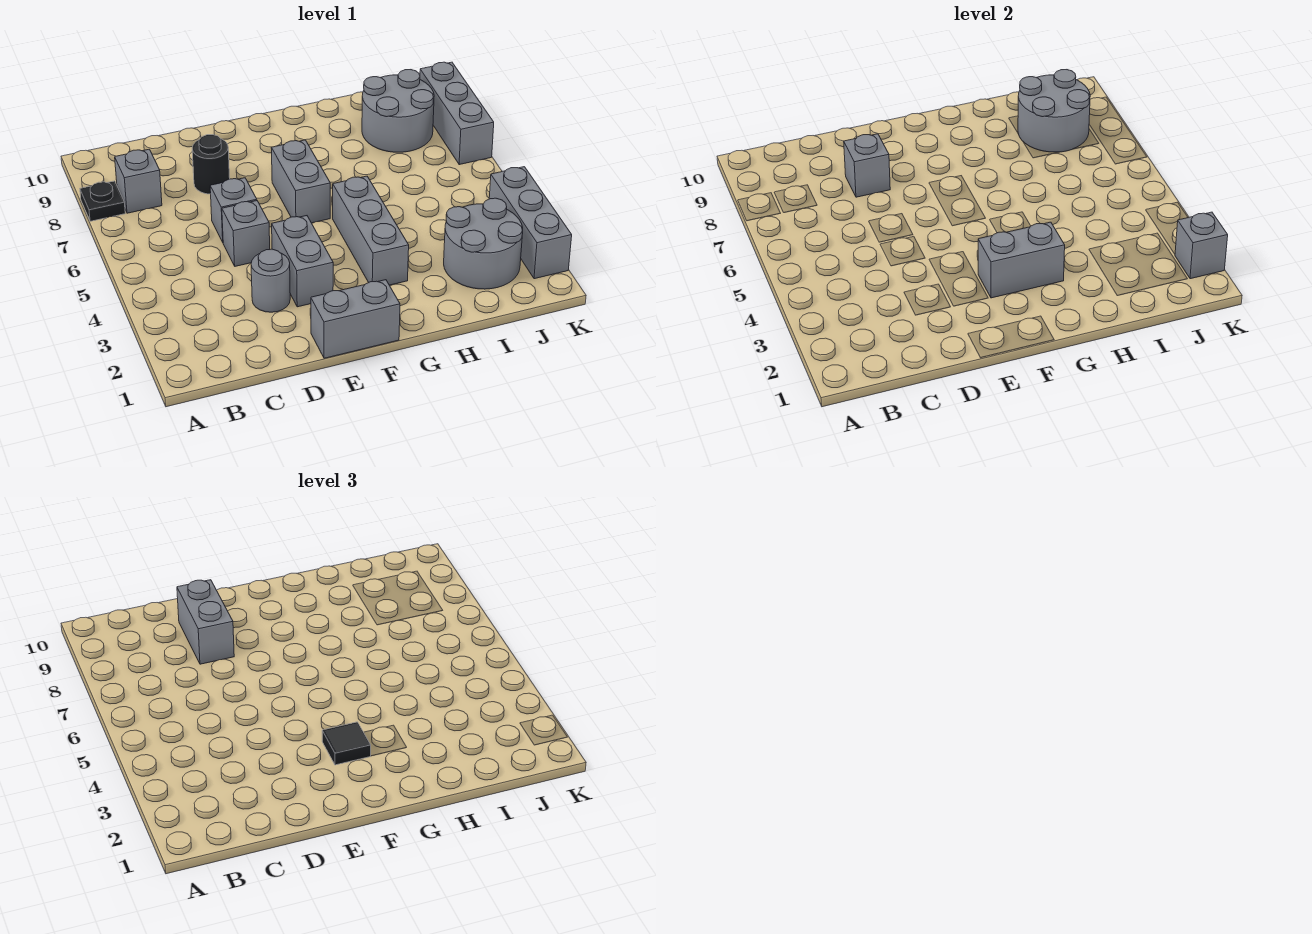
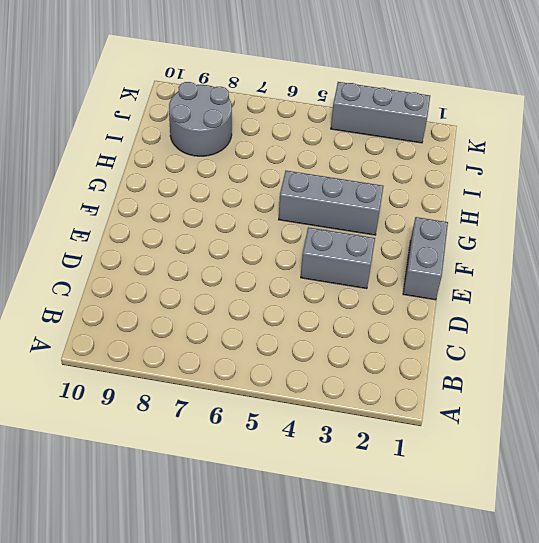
none -> black plate A8 level 1
none -> grey brick B8 level 1
none -> grey round brick D3 level 1

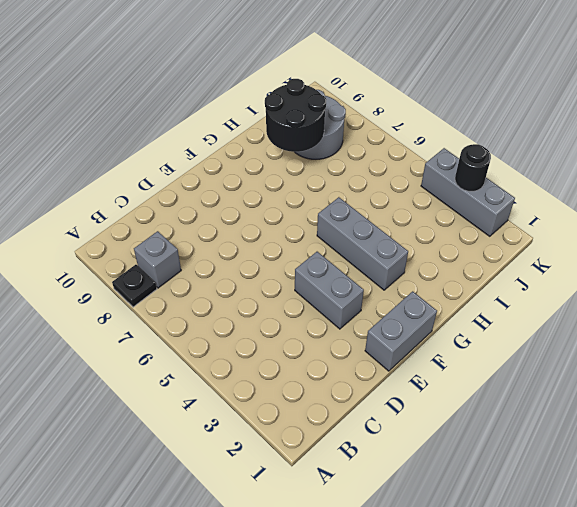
black round brick H8:I9 level 2 -> grey round brick I8:J9 level 2
black round brick K3 level 2 -> black round brick D8 level 1
none -> grey round brick D3 level 1
none -> grey brick D5 level 1
none -> grey brick D6 level 1

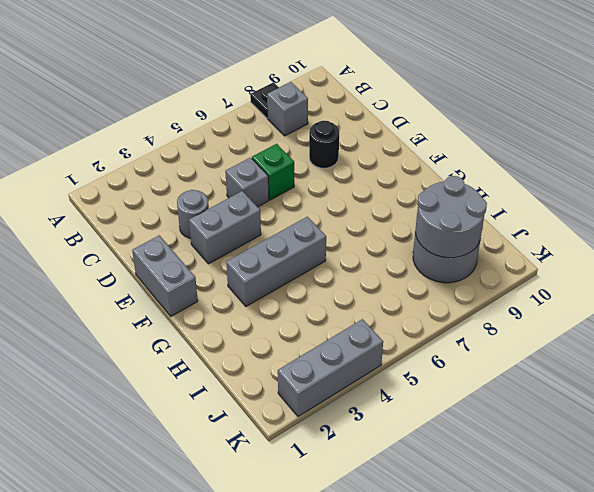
green brick D6 level 1 -> grey brick D6 level 1
none -> grey brick F6:F7 level 1
none -> grey round brick I2:J3 level 1
none -> grey brick K7:K9 level 1

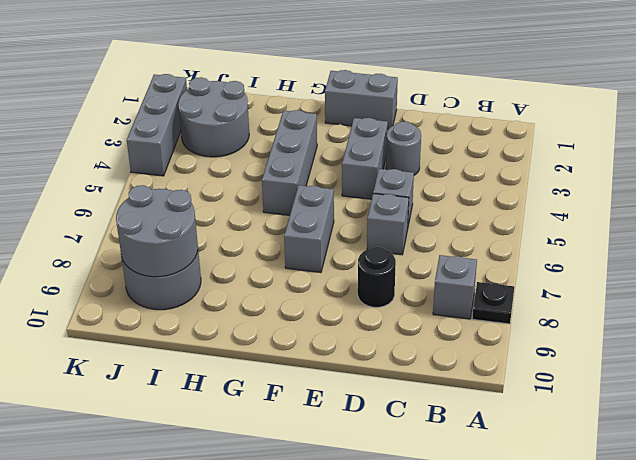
none -> grey brick K7:K9 level 1
none -> grey brick D8 level 2
none -> grey brick F3:G3 level 2

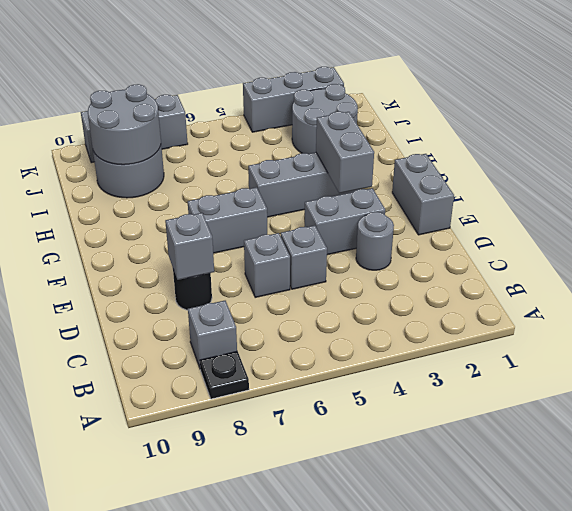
none -> grey brick K2 level 2
none -> grey brick D8:D9 level 3
none -> black tile F3 level 3

